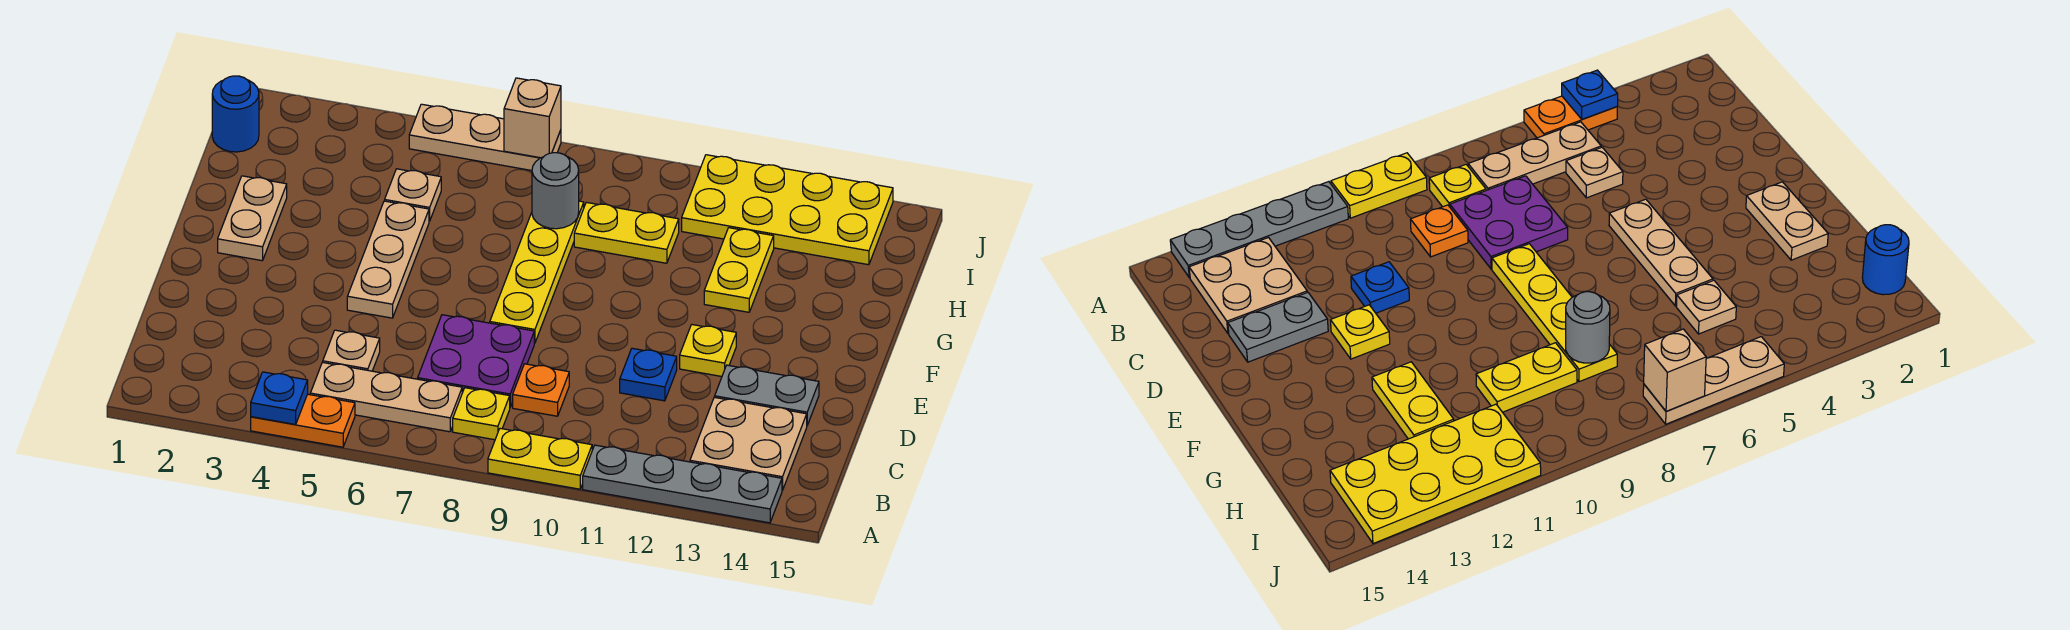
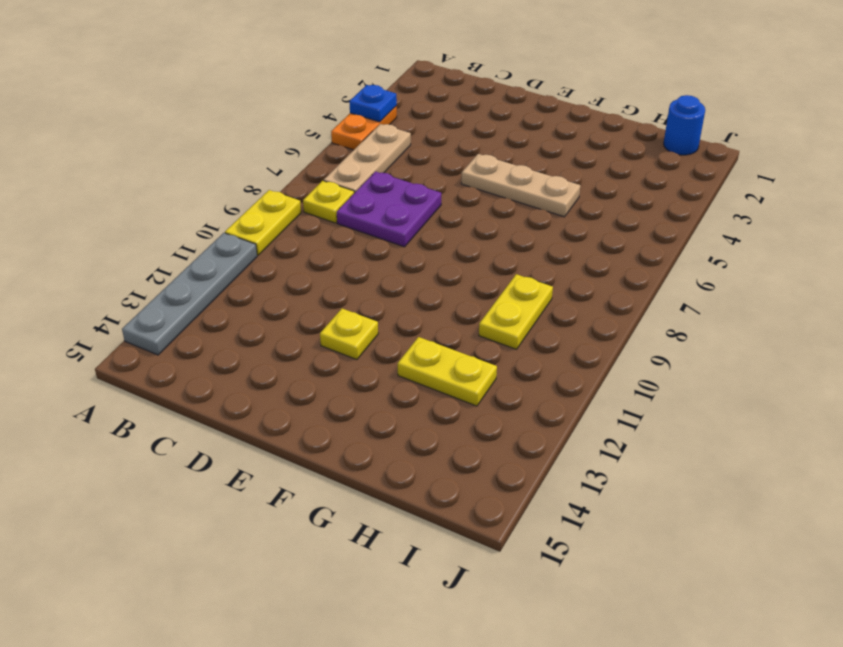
none -> tan plate B13:C14 level 1
none -> tan plate C5 level 1
none -> orange plate C9 level 1

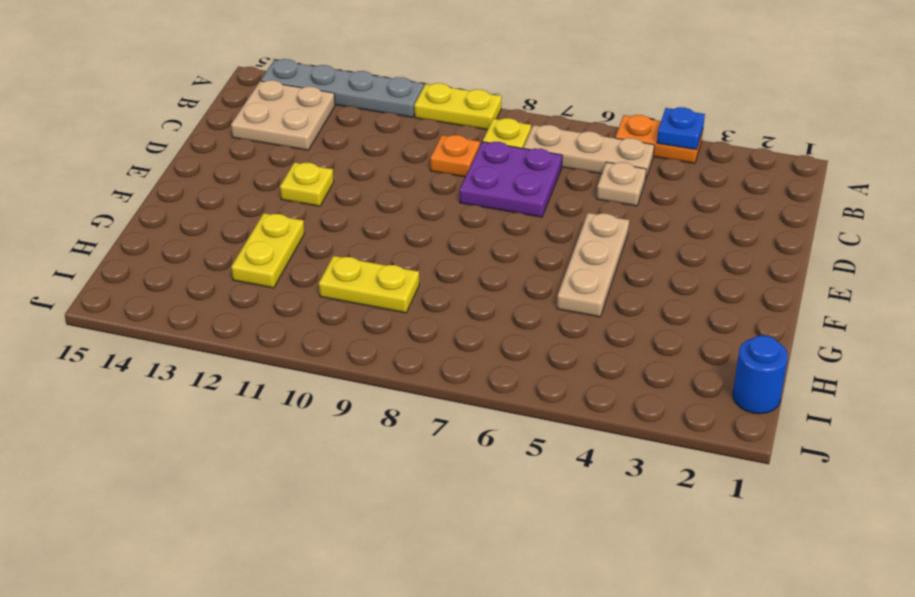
none -> blue plate D11 level 1
none -> grey plate D13:D14 level 1
none -> yellow plate E8:H8 level 1

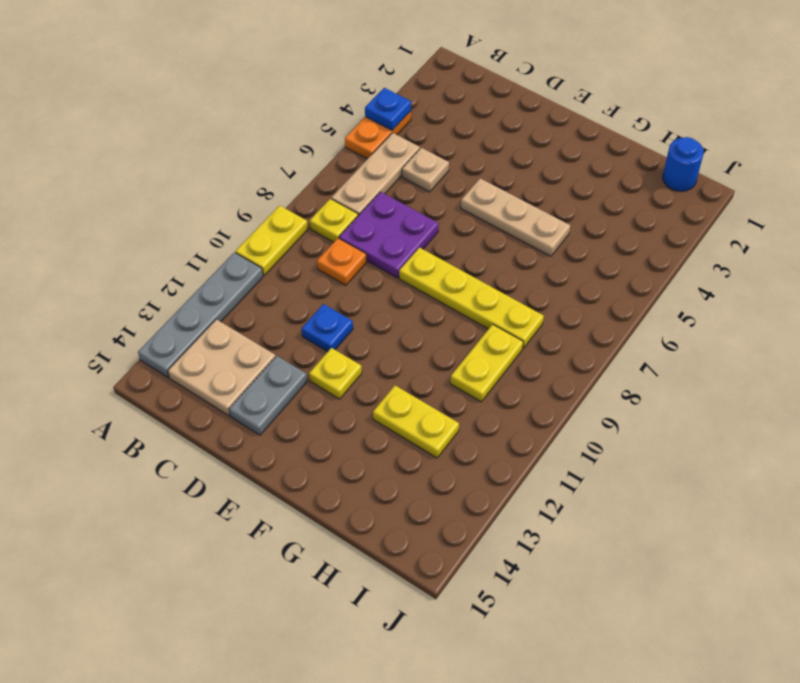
none -> tan plate F2:G2 level 1
none -> tan plate H5 level 1
none -> yellow plate I11:J14 level 1

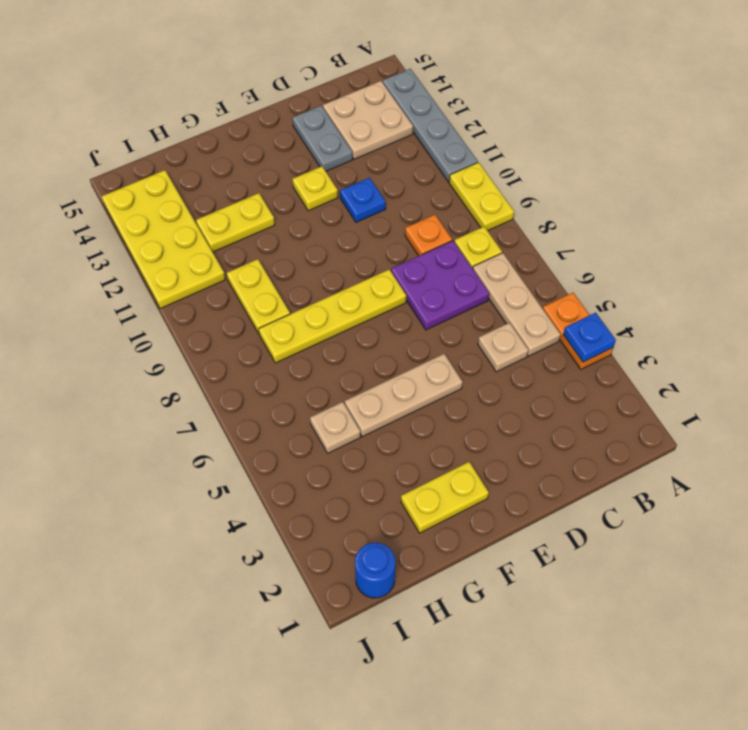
yellow plate F2:G2 level 1 -> tan plate F2:G2 level 1
none -> tan plate J5:J7 level 1
none -> grey round brick H8 level 2
none -> tan brick J7 level 2

